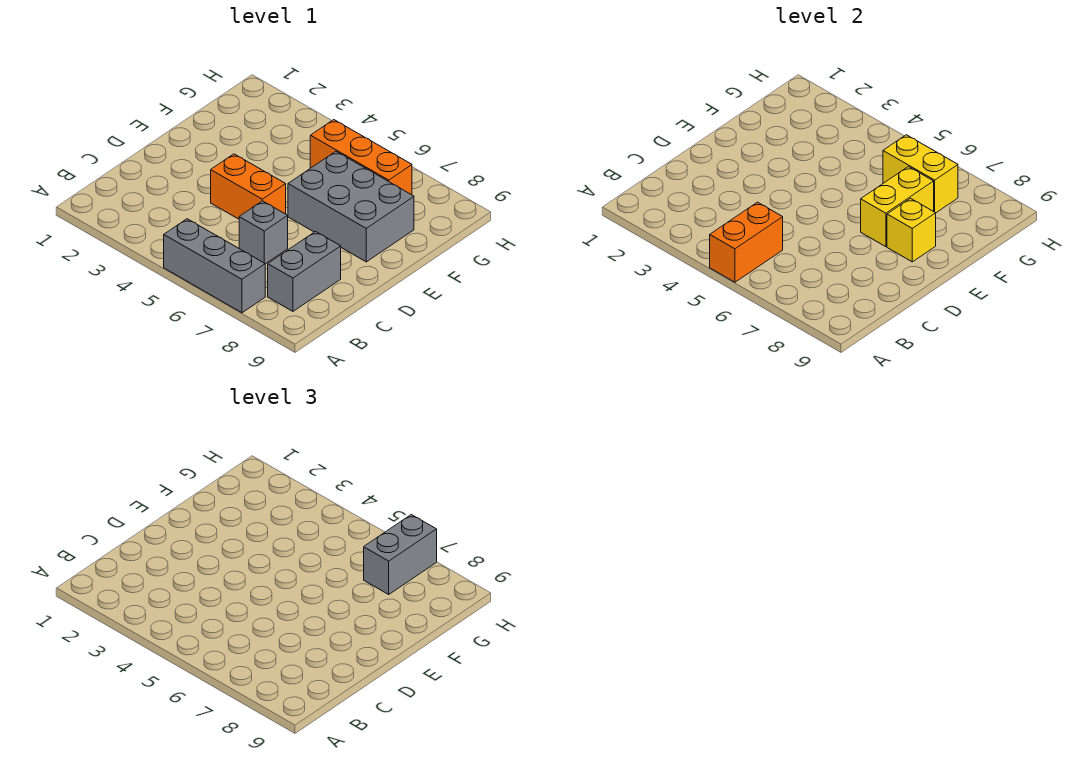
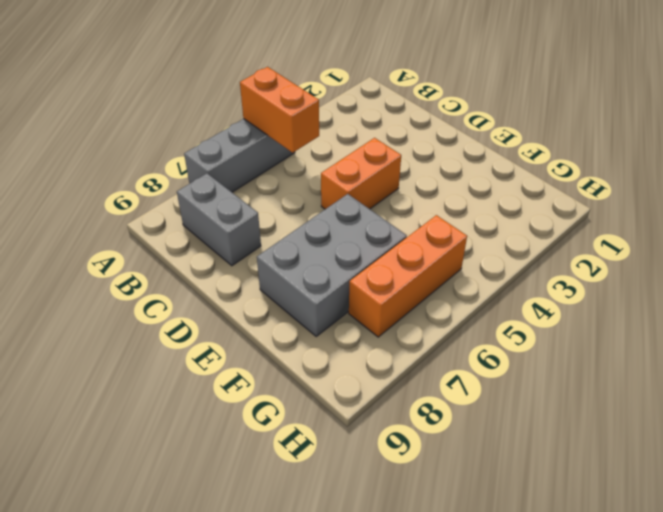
none -> grey brick C6 level 1
none -> yellow brick E7:F7 level 2

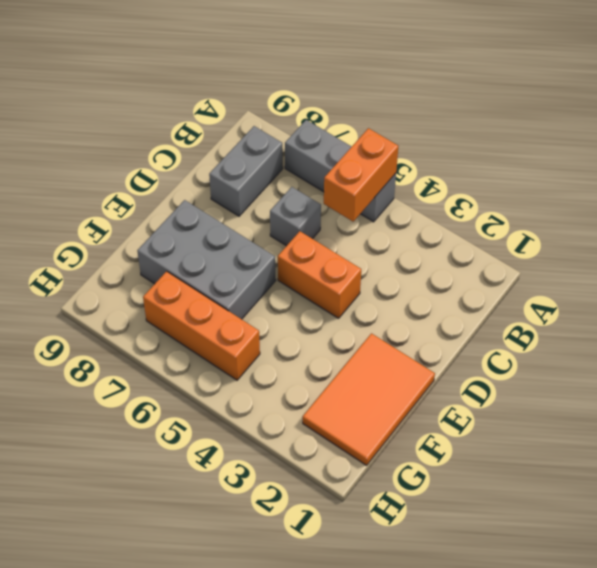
orange tile E1:G2 level 1 -> none
none -> yellow brick E7:F7 level 2
none -> yellow brick E8 level 2

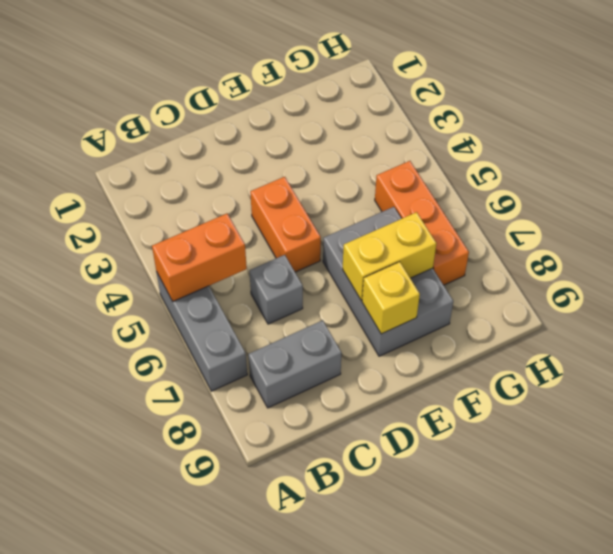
none -> yellow brick G6:G7 level 2
none -> grey brick G7:H7 level 3

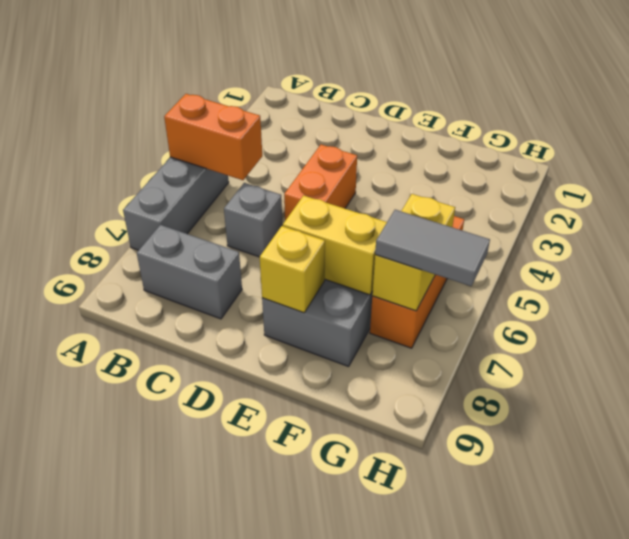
grey tile G7:H7 level 3 -> grey brick G7:H7 level 3

